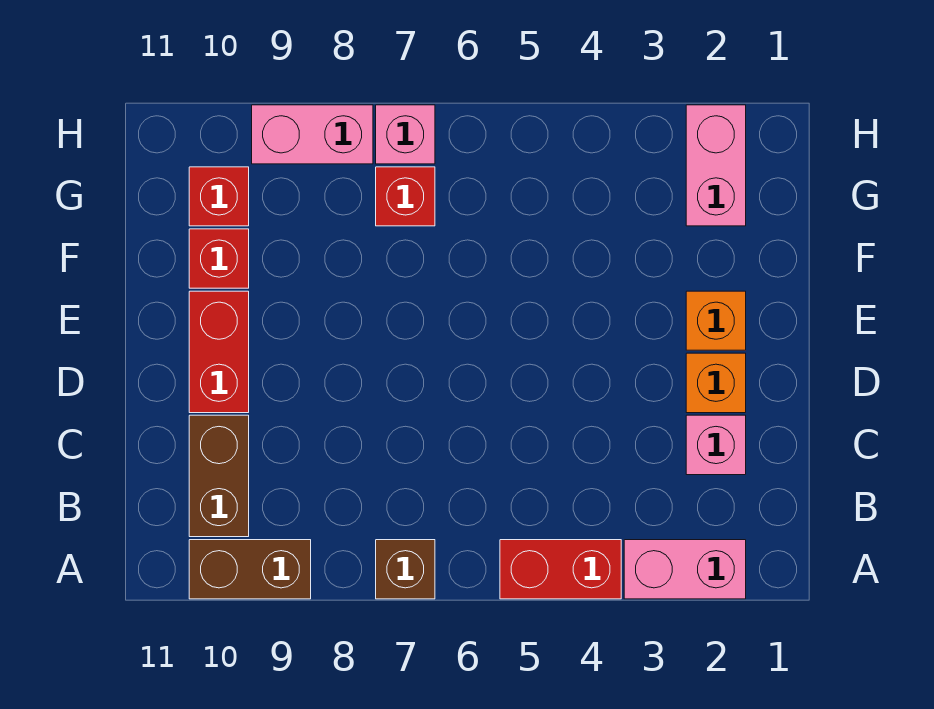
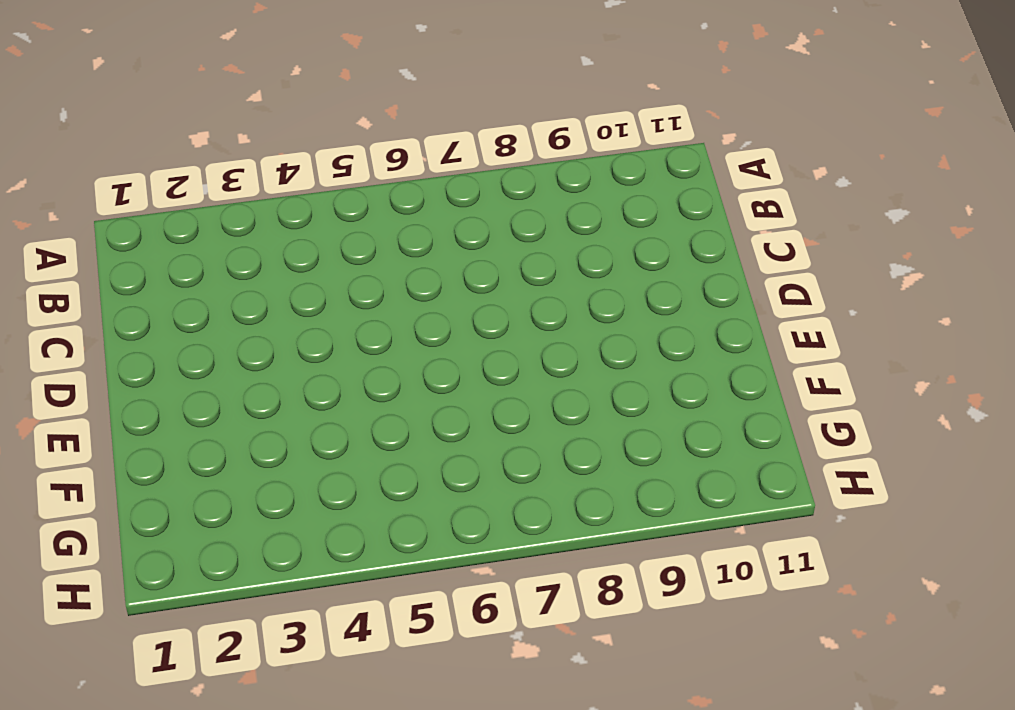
none -> pink brick A2:A3 level 1
none -> red brick A4:A5 level 1
none -> brown brick A7 level 1

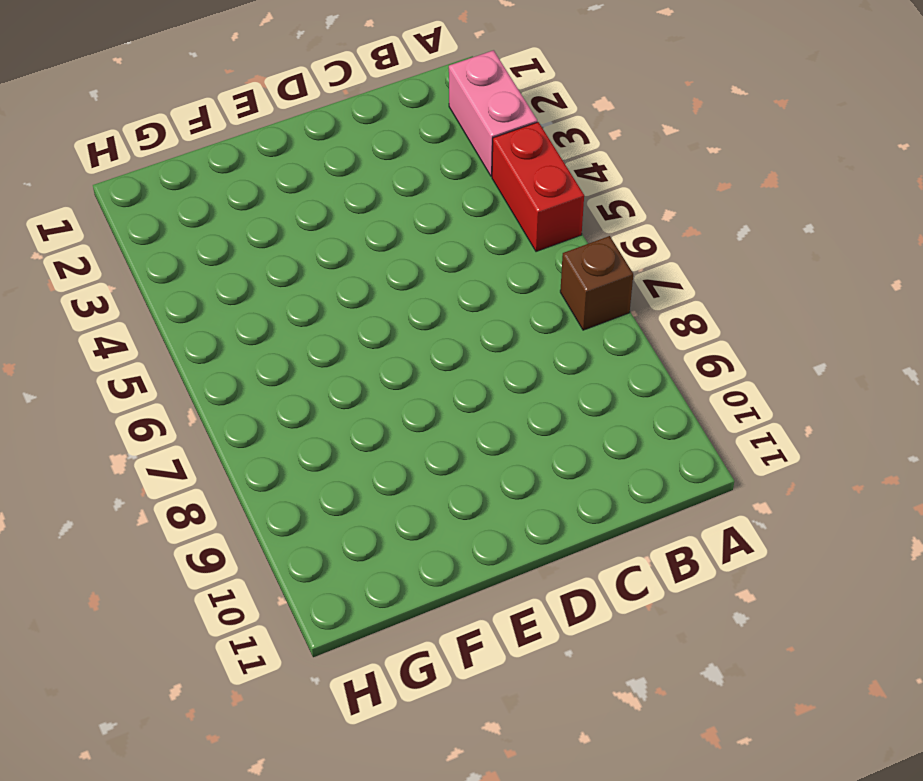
none -> brown brick A9:A10 level 1
none -> brown brick B10:C10 level 1
none -> pink brick C2 level 1

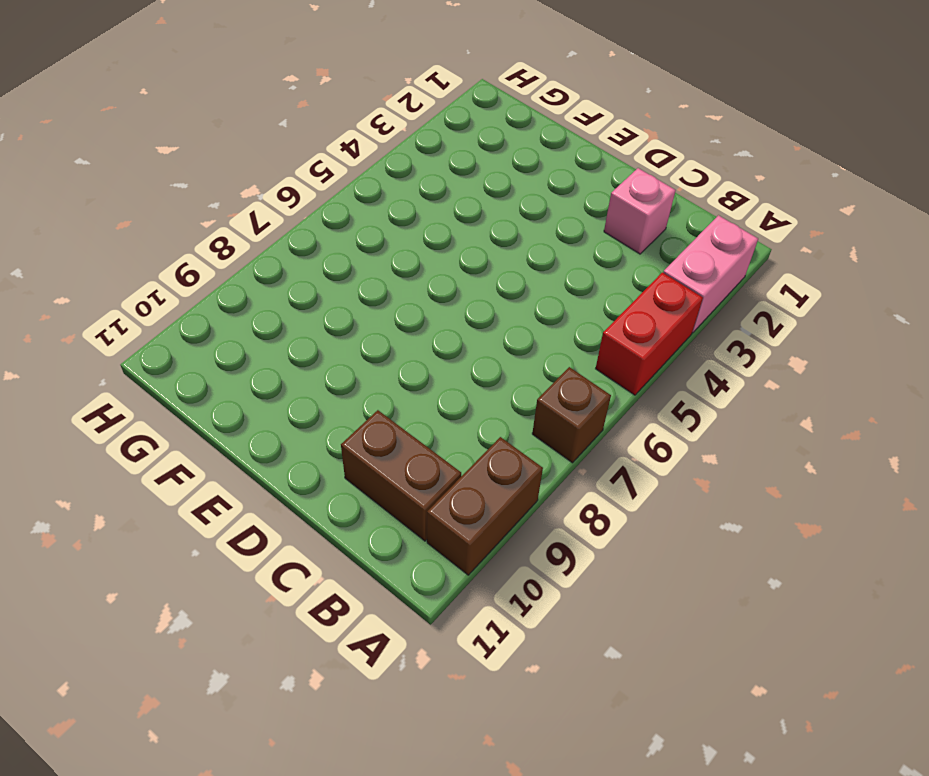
none -> orange brick D2 level 1
none -> red brick D10:E10 level 1
none -> orange brick E2 level 1

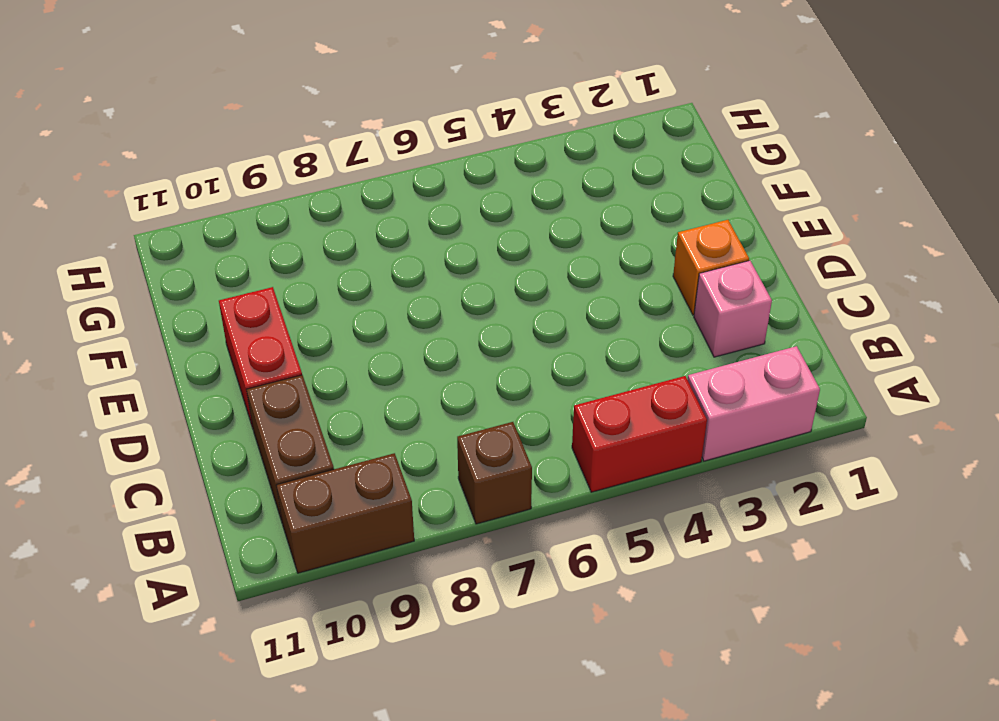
none -> orange brick E2 level 1
none -> red brick F10 level 1
none -> pink brick G2:H2 level 1

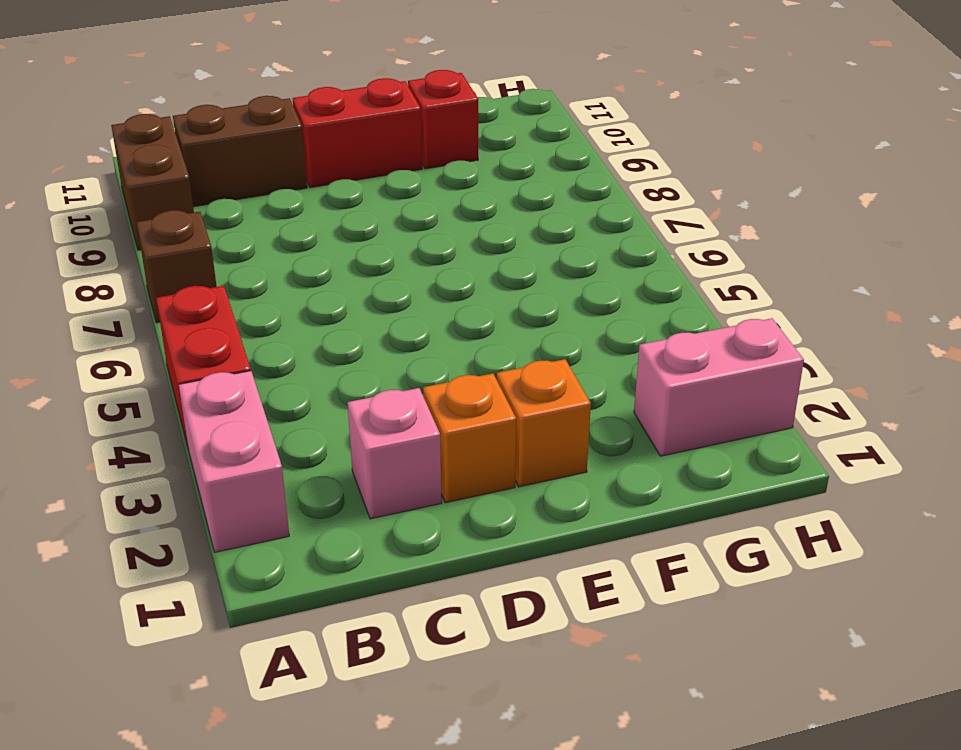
none -> red brick G7 level 1
none -> red brick G10 level 1
none -> pink brick H7 level 1

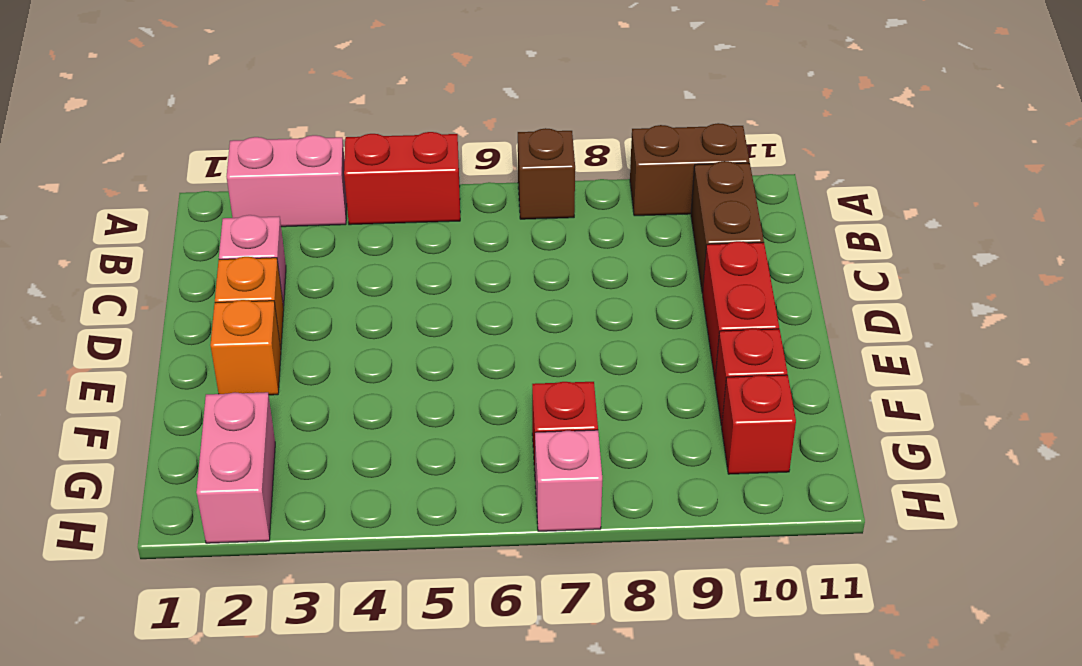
none -> pink brick H8:H9 level 1

